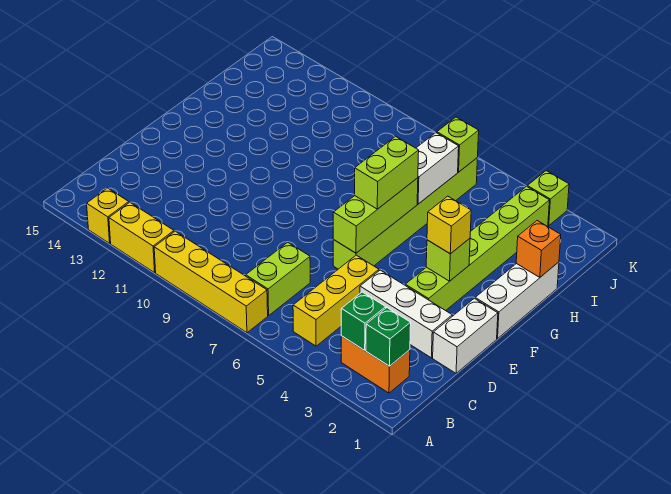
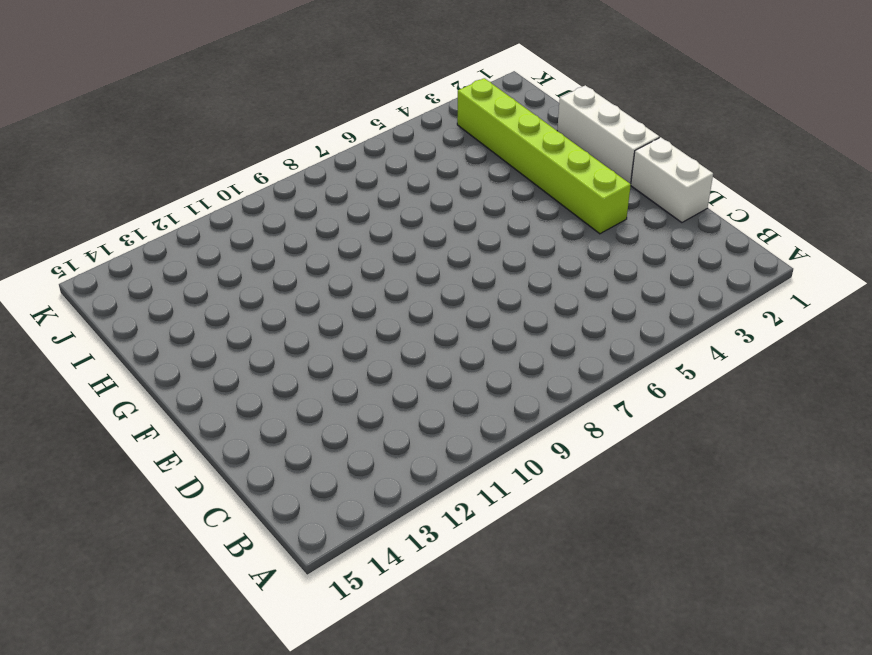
none -> yellow brick A7:A10 level 1
none -> yellow brick A11:A12 level 1
none -> yellow brick A13 level 1

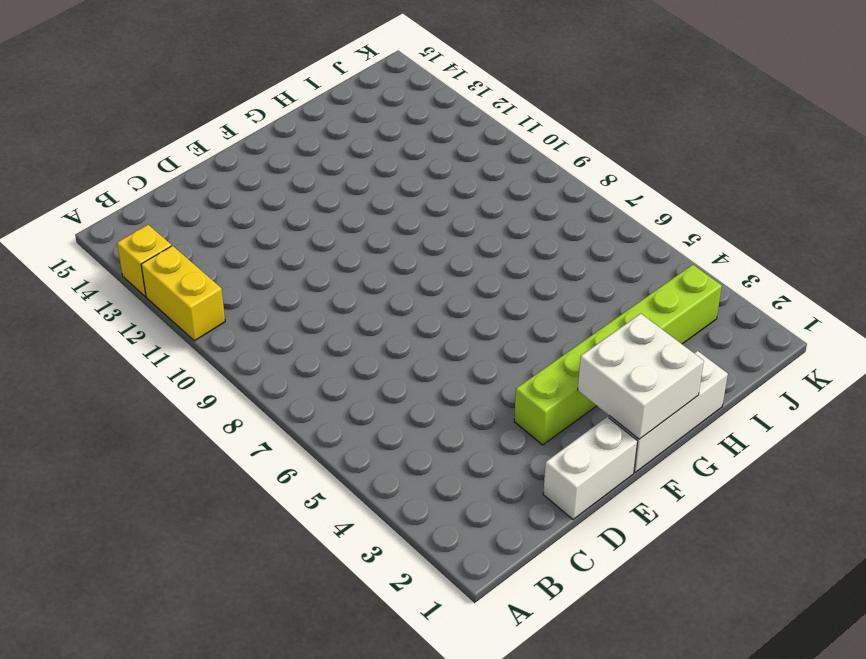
white brick F1:G2 level 2 -> none
none -> yellow brick A7:A10 level 1
none -> orange brick B2:B3 level 1
none -> yellow brick B5:D5 level 1

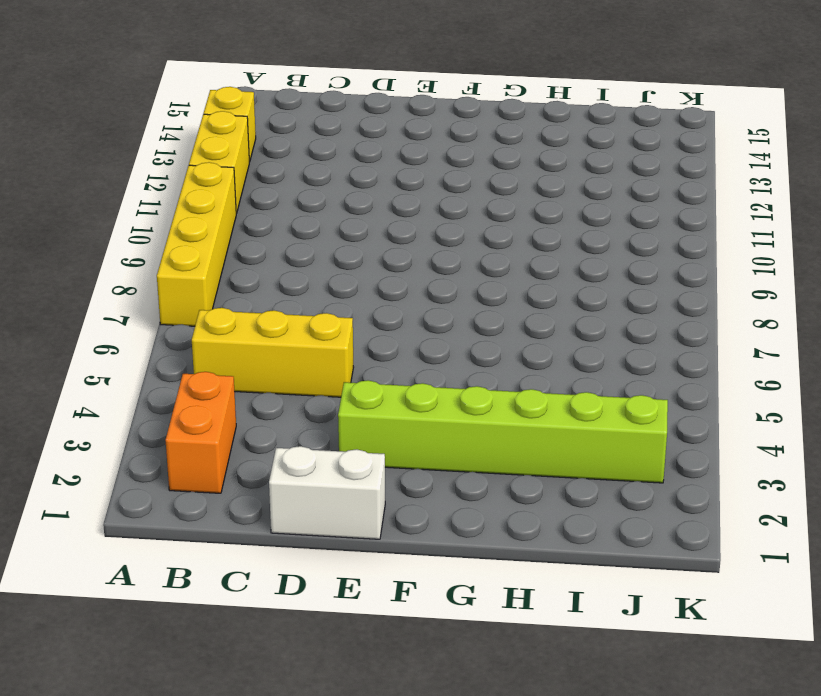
none -> lime brick B7:C7 level 1
none -> white brick D2:D4 level 1
none -> lime brick E6:J6 level 1

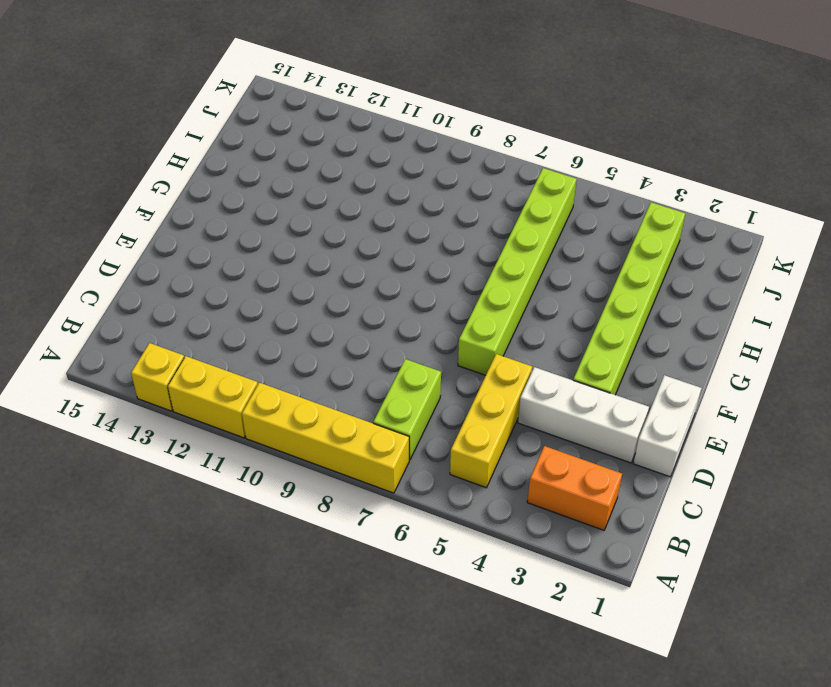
none -> white brick F1:H1 level 1
none -> lime brick K3 level 1
none -> green brick B2 level 2

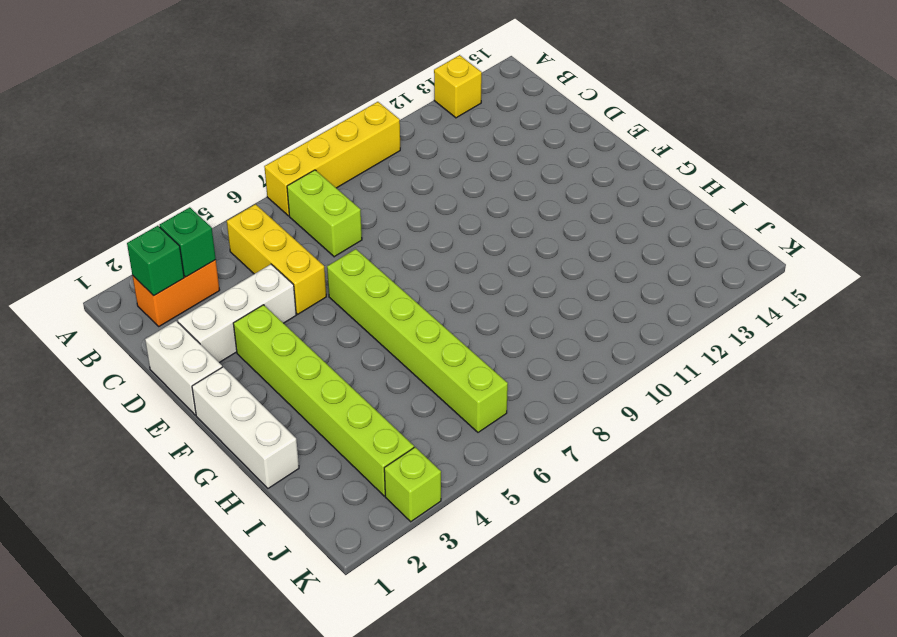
none -> yellow brick A11:A12 level 1
none -> lime brick E6:G6 level 2
none -> lime brick F3 level 2

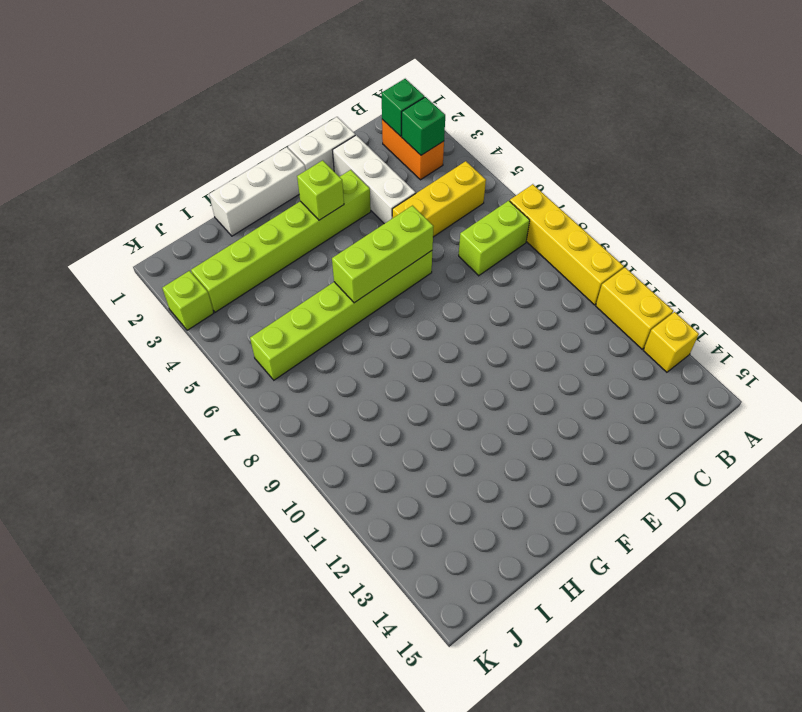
none -> orange brick H1 level 2
none -> white brick H6:I6 level 2
none -> lime brick J6 level 2

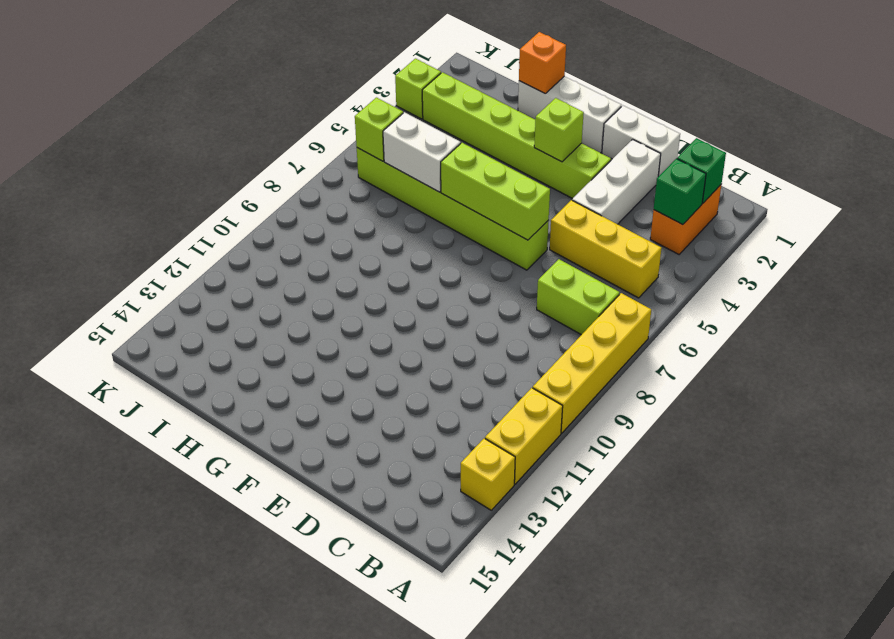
none -> yellow brick F3 level 3
none -> lime brick F6:G6 level 3

